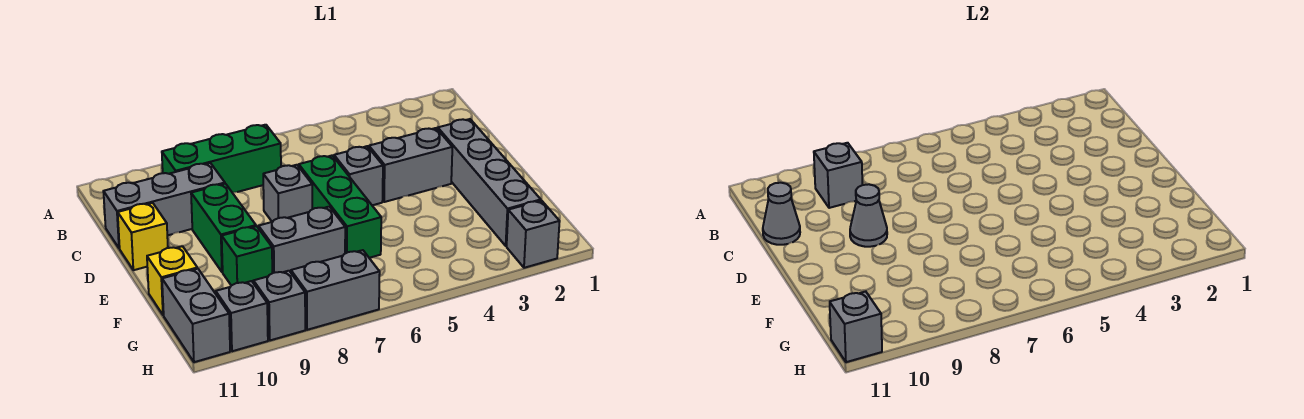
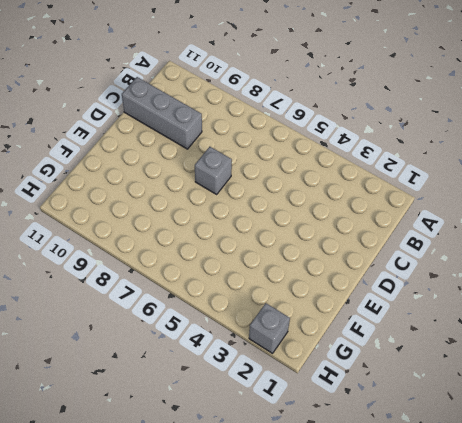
none -> green brick B7:B9 level 1
none -> grey brick D2:G2 level 1
none -> grey brick D3:D4 level 1

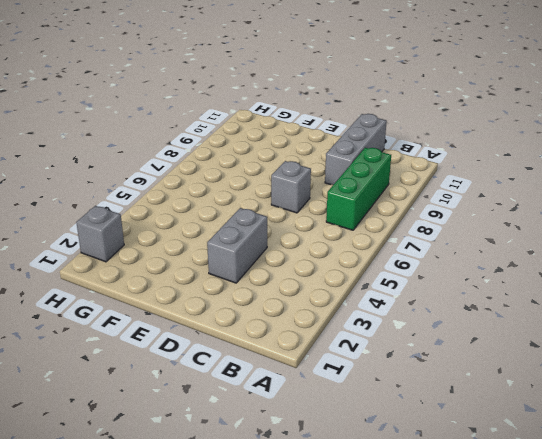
none -> grey brick D2:G2 level 1
none -> grey brick D5 level 1
none -> green brick D6:F6 level 1

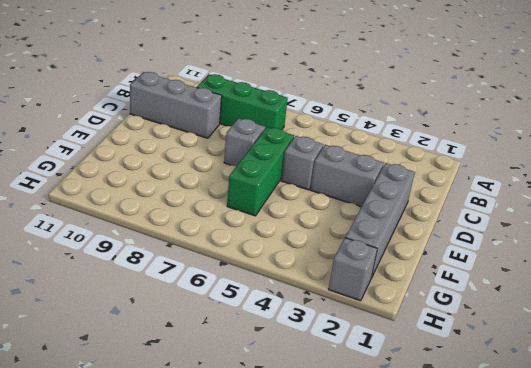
none -> green brick D9:E9 level 1
none -> yellow brick D11 level 1
none -> grey brick F7:F8 level 1

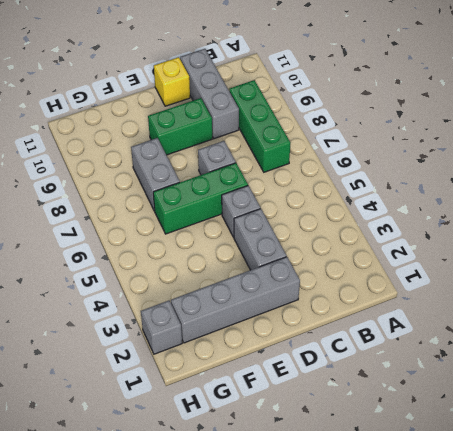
none -> green brick F9 level 1
none -> yellow brick F11 level 1
none -> grey brick G11:H11 level 1

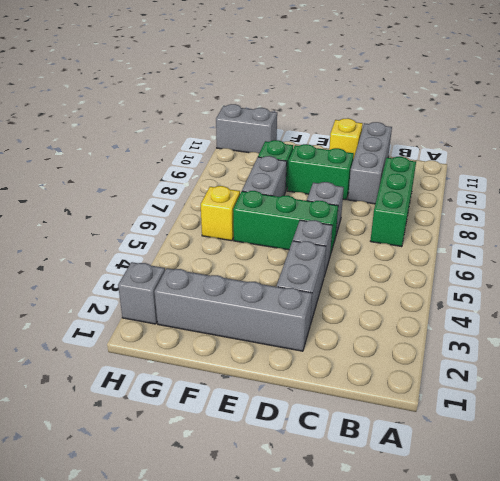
yellow brick G6 level 1 -> yellow brick F11 level 1
none -> grey brick H7:H8 level 1
none -> grey brick H9 level 1
none -> grey brick H10 level 1

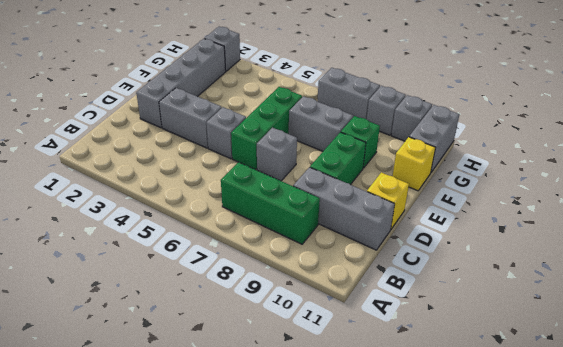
none -> grey brick B9 level 2
none -> grey cone C11 level 2
none -> grey cone D9 level 2

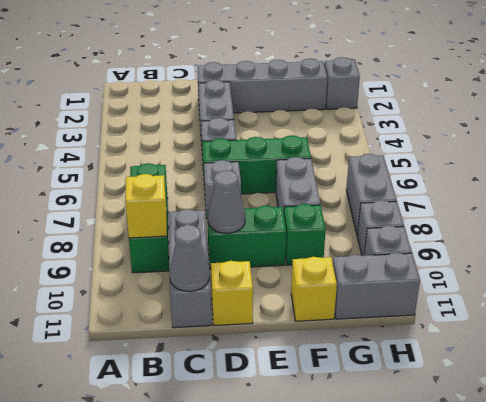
yellow brick B9 level 2 -> grey brick B9 level 2
none -> grey brick H11 level 2

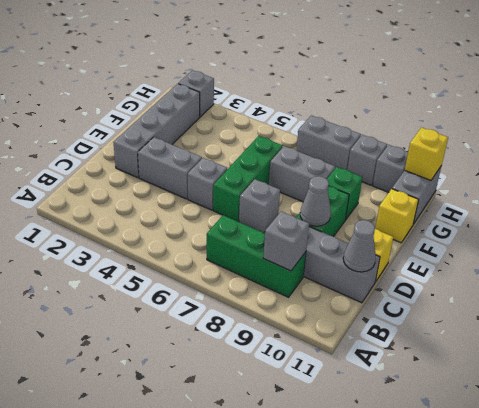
yellow brick H11 level 2 -> grey brick H11 level 2

